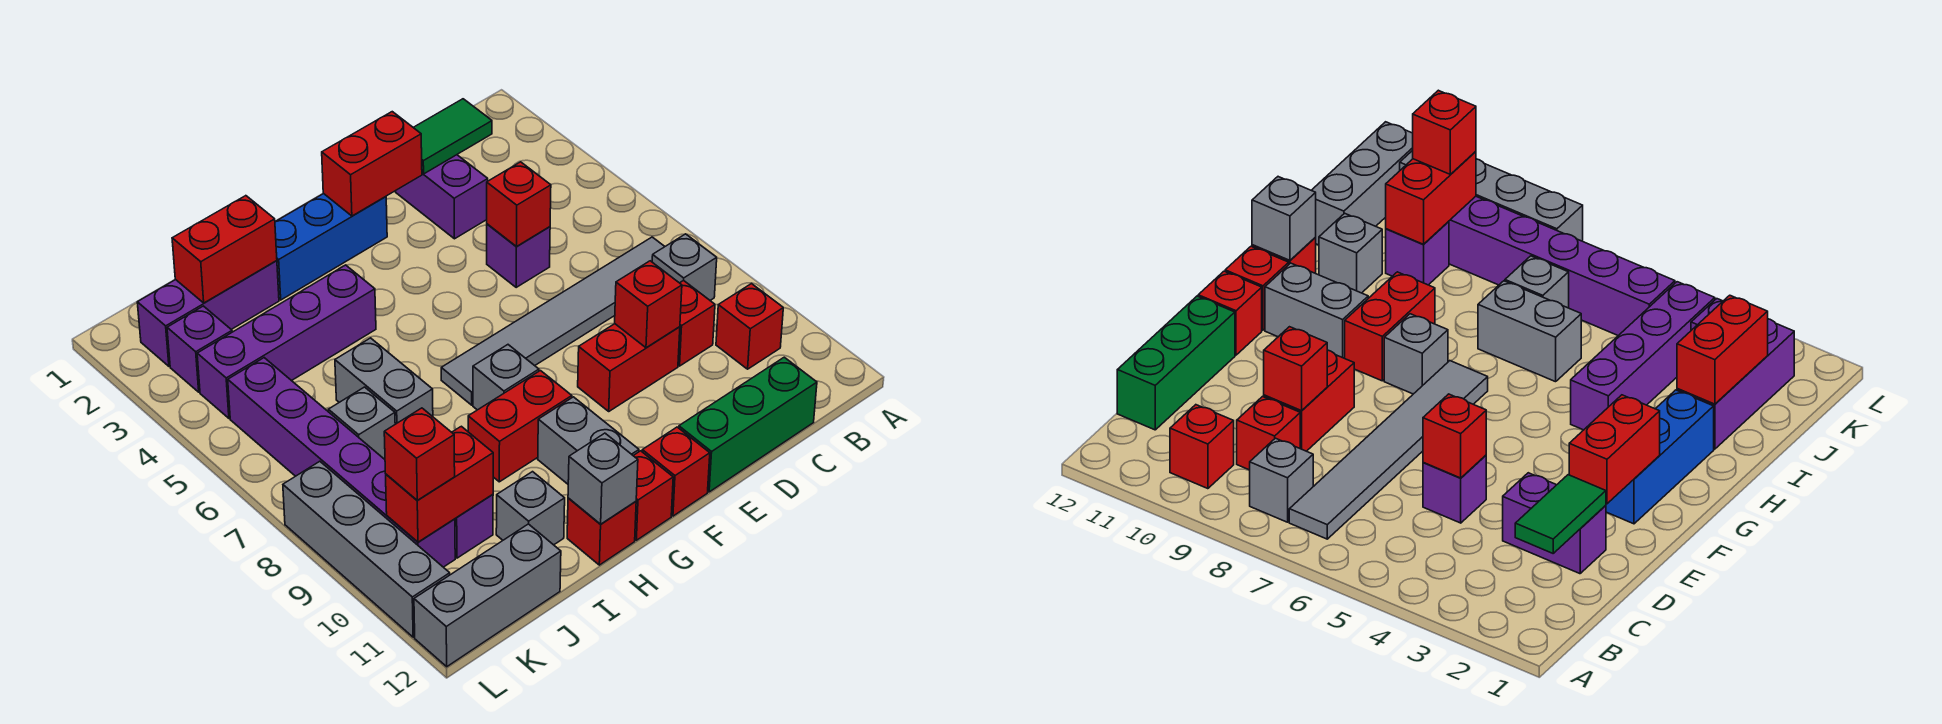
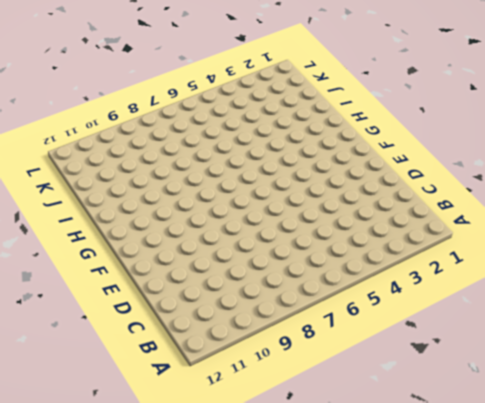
none -> grey tile B7:G7 level 1
none -> grey brick B8 level 1
none -> red brick B10 level 1
none -> red brick C9 level 1

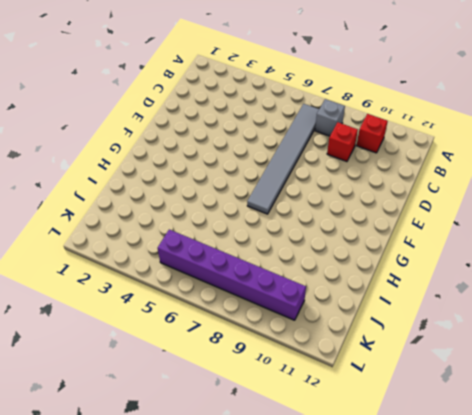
none -> green brick C12:E12 level 1
none -> purple brick D2:D3 level 1
none -> purple brick D5 level 1
none -> red brick D9:E9 level 1

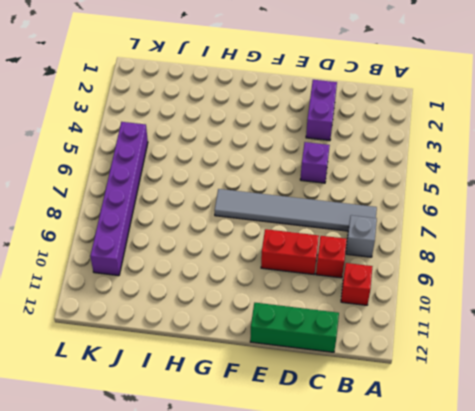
none -> blue brick F2:H2 level 1
none -> red brick F12 level 1
none -> grey brick G8 level 1
none -> red brick G9:H9 level 1

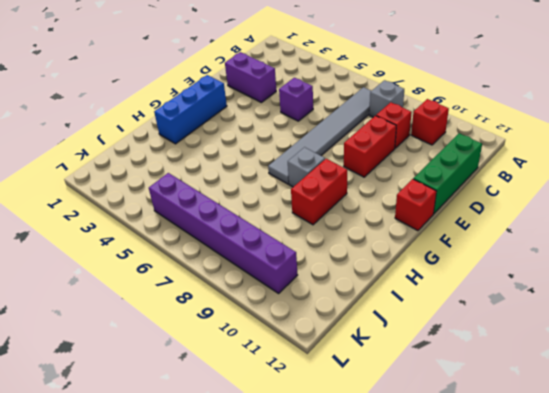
none -> grey brick G10:G11 level 1
none -> red brick G12 level 1
none -> purple brick H4:K4 level 1
none -> red brick H12 level 1

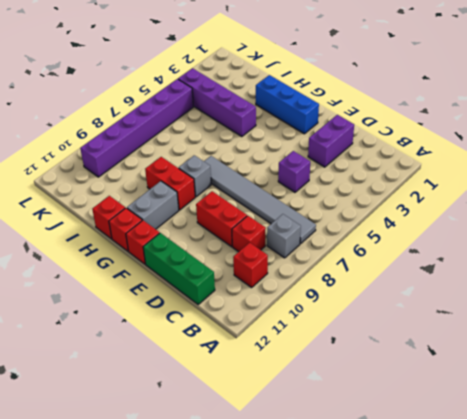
none -> purple brick I2:K2 level 1
none -> grey brick I6:I7 level 1
none -> grey brick I11 level 1
none -> grey brick J7 level 1

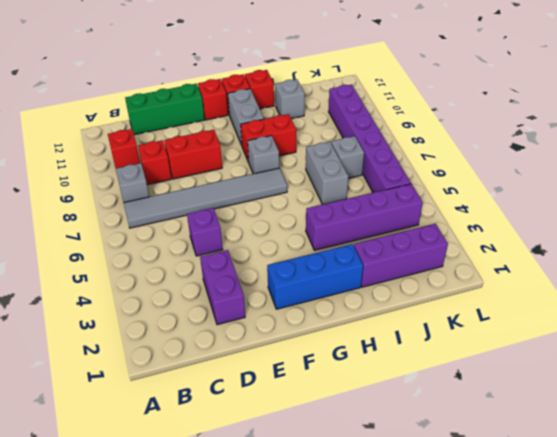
none -> purple brick J10 level 1
none -> grey brick J12:L12 level 1
none -> purple brick K3 level 1
none -> grey brick L8:L11 level 1

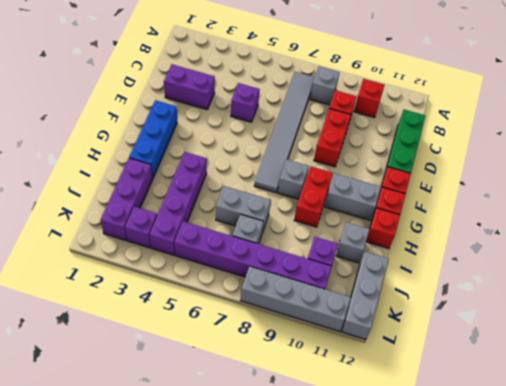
none -> green tile C2:D2 level 2
none -> red brick D5 level 2
none -> red brick D9 level 2
none -> red brick E2:F2 level 2

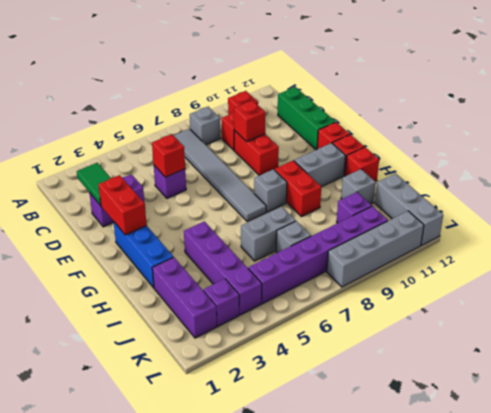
none -> grey brick H12 level 2
none -> red brick I2:J2 level 2
none -> red brick J10:K10 level 2
none -> red brick K10 level 3

